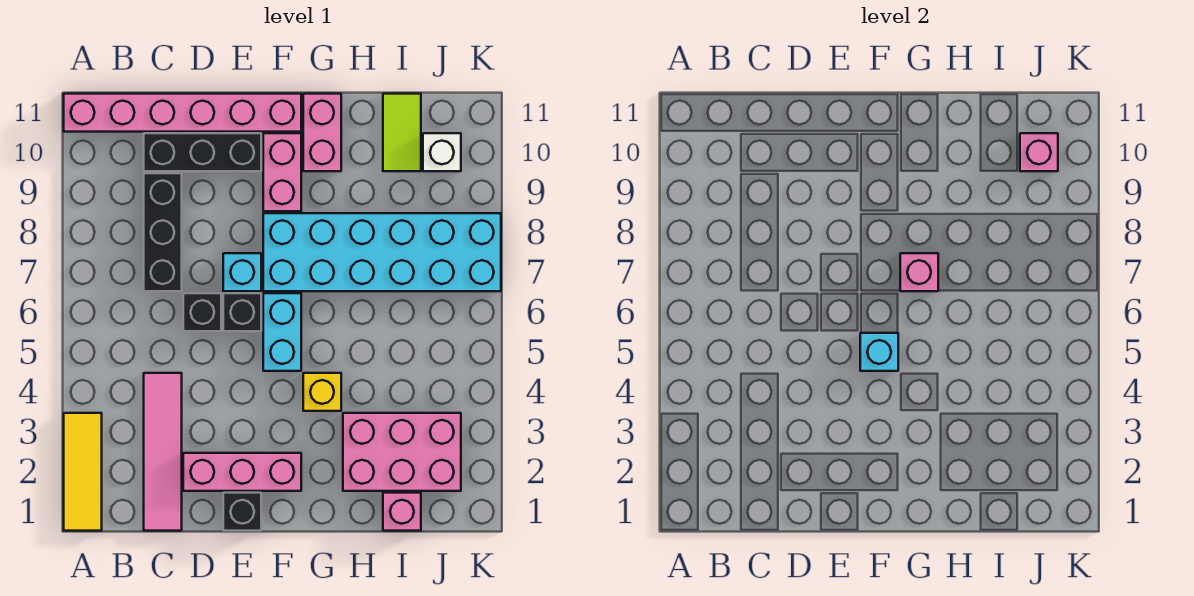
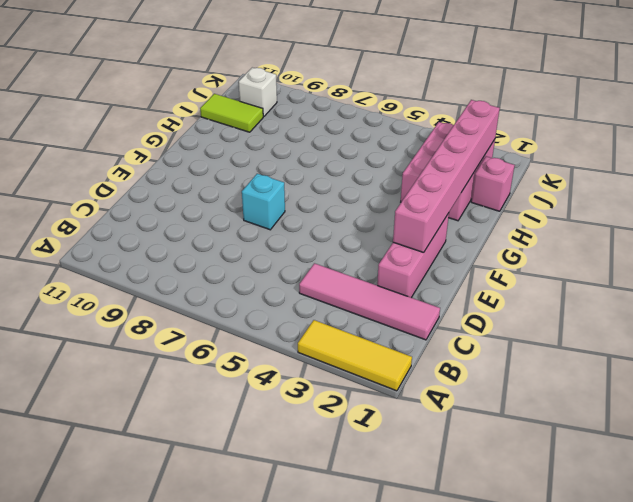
pink brick E2:J2 level 2 -> pink brick A11:F11 level 1
none -> black brick C7:C9 level 1
none -> black brick C10:E10 level 1
none -> black brick D6 level 1

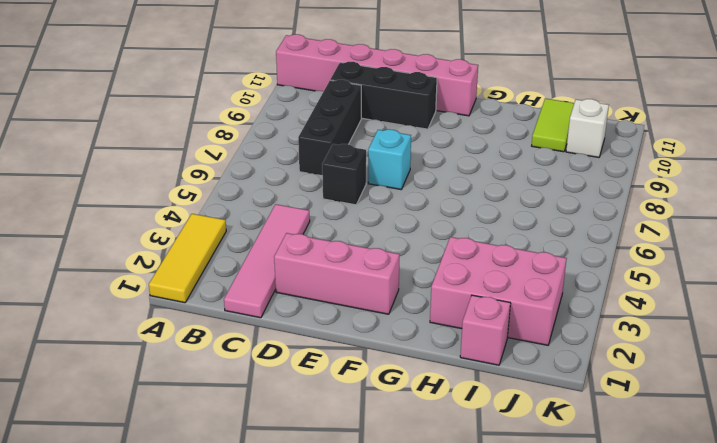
none -> black brick E1 level 1
none -> black brick E6 level 1
none -> cyan brick F5:F6 level 1

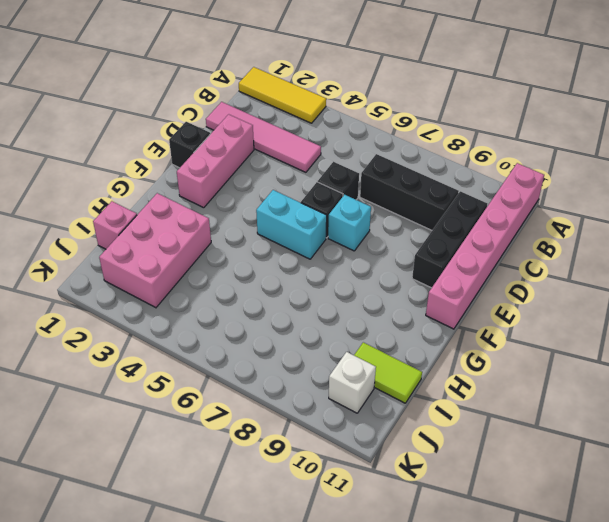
none -> cyan brick F7:K8 level 1
none -> pink brick F9:F10 level 1
none -> yellow brick G4 level 1

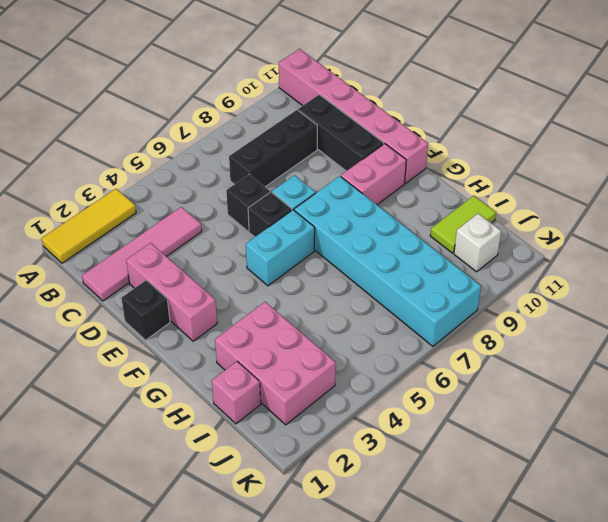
none -> yellow brick G4 level 1
none -> pink brick G10:G11 level 1
none -> cyan brick F5 level 2

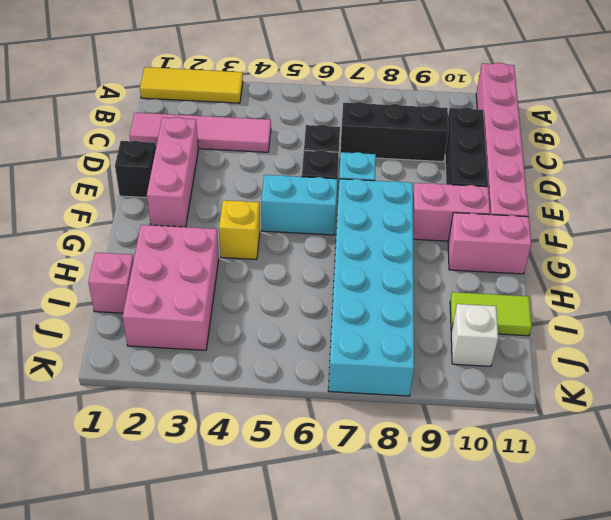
none -> cyan brick F5 level 2
none -> pink brick G7 level 2
none -> pink brick J10 level 2

